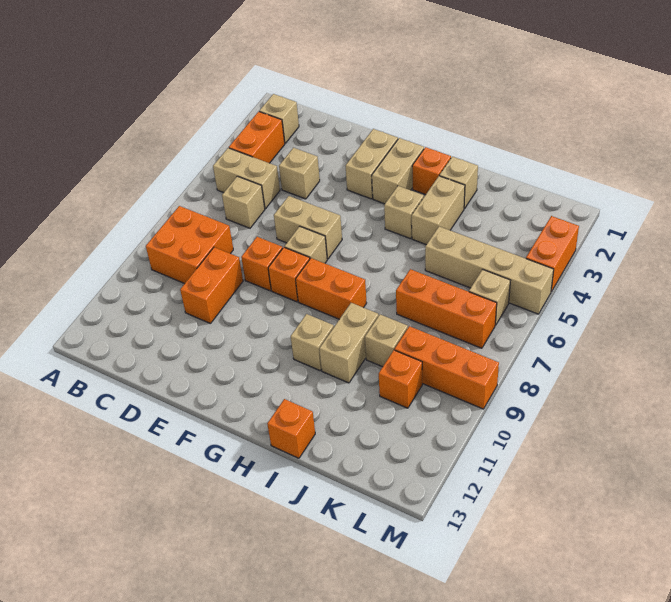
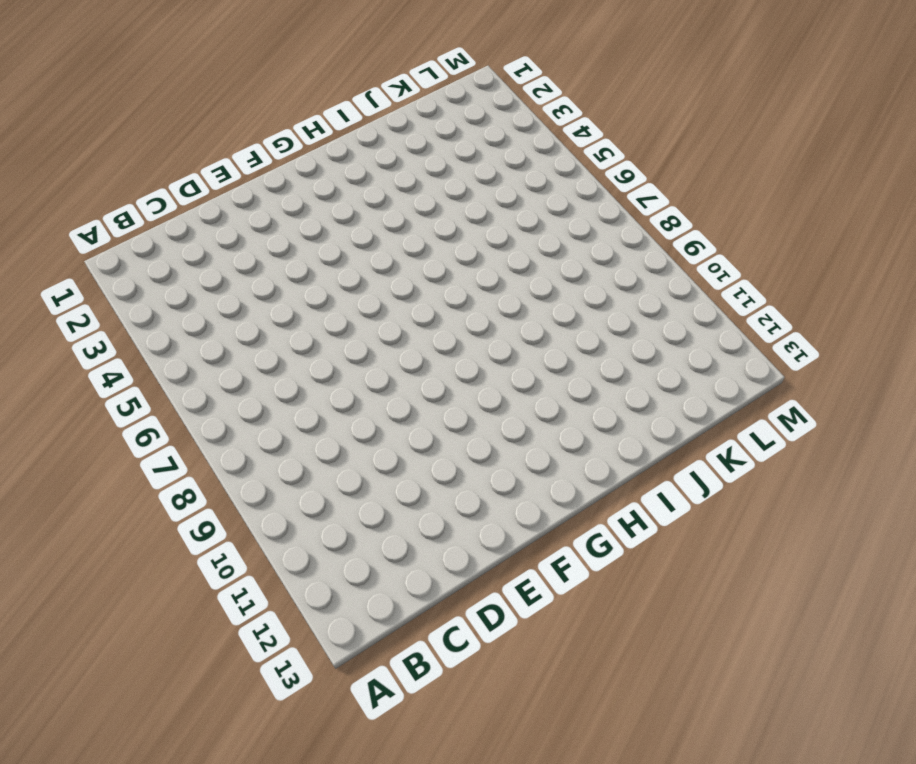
none -> tan brick B2 level 1
none -> orange brick B3:B4 level 1
none -> tan brick B5:C5 level 1

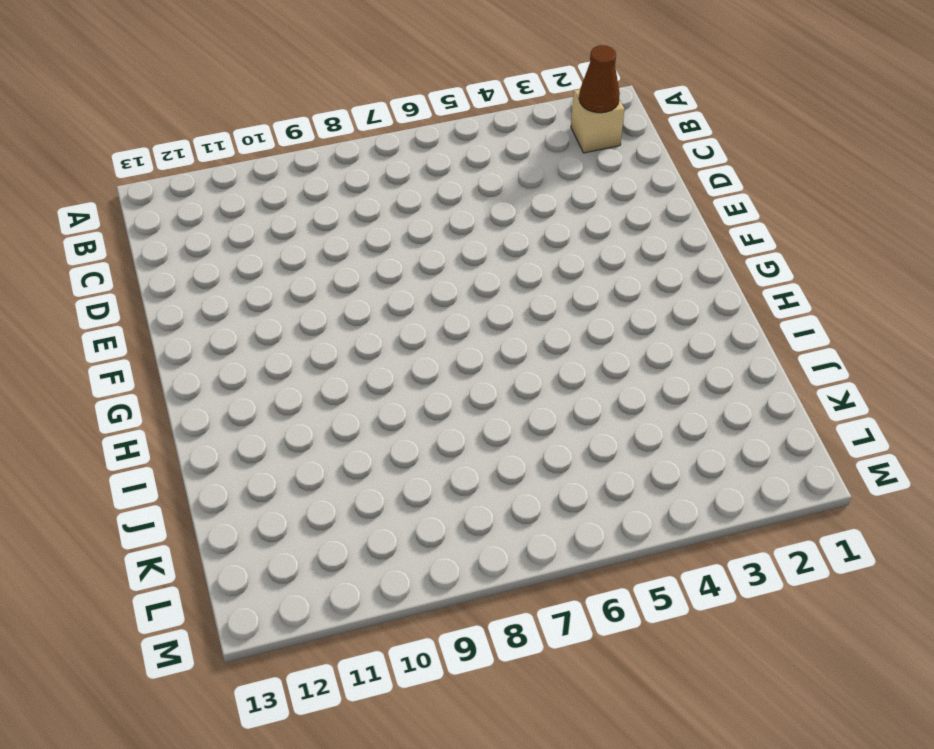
brown cone B2 level 2 -> none
none -> orange brick B3:B4 level 1
none -> tan brick B5:C5 level 1
none -> orange brick B8:C9 level 1

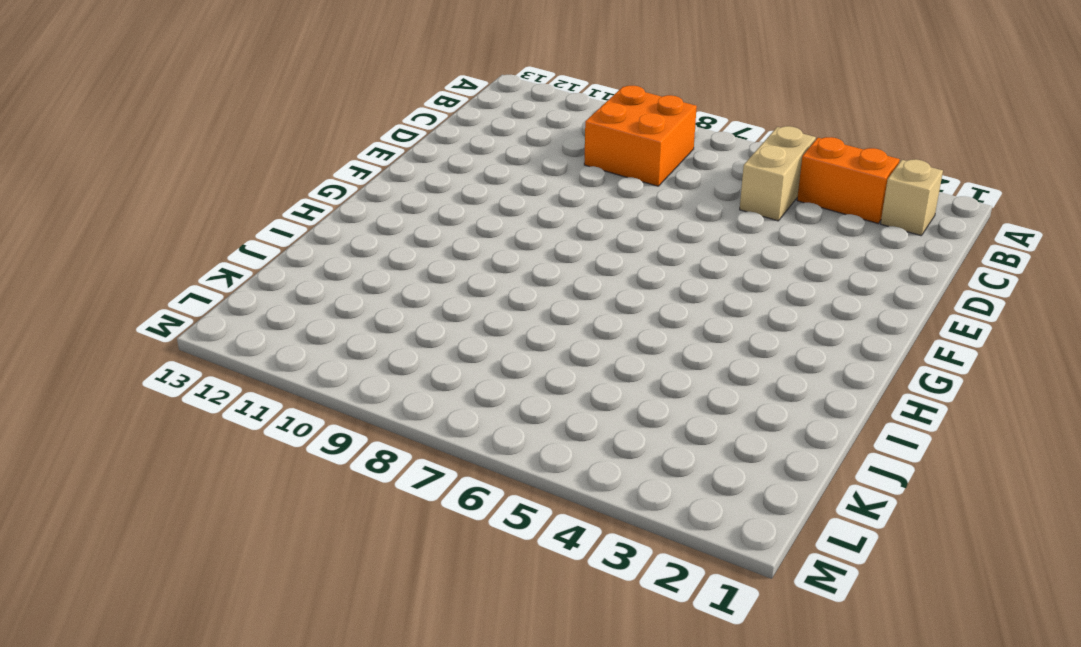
none -> tan brick C6 level 1
none -> tan brick D4 level 1
none -> orange brick D9:D10 level 1

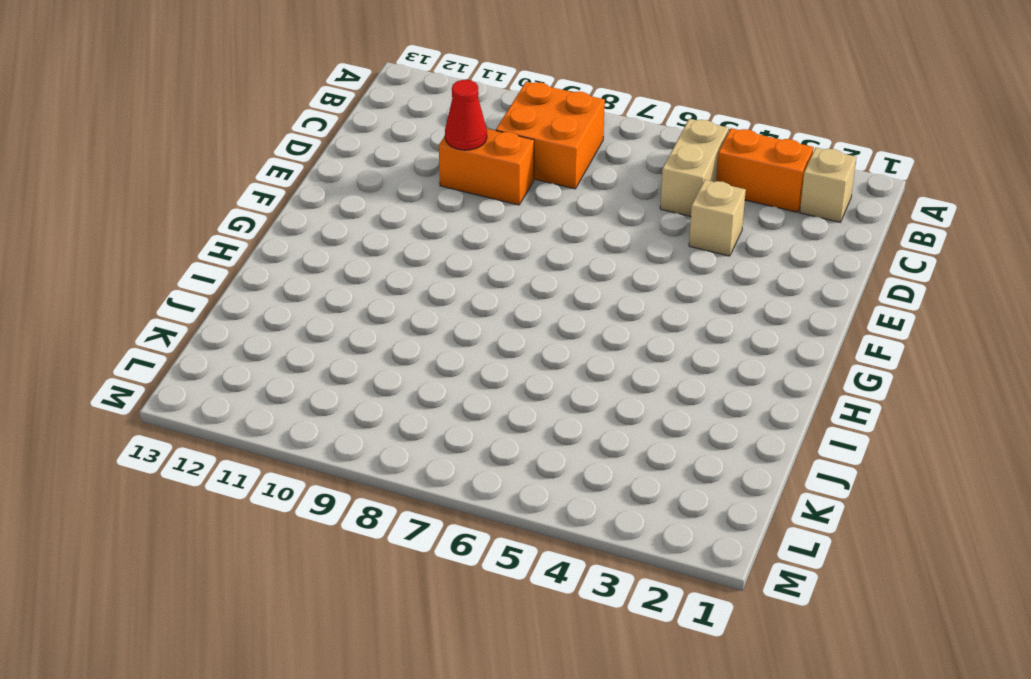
red cone D10 level 2 -> none
none -> tan brick C6 level 1
none -> tan brick E6:F6 level 1
none -> orange brick E8 level 1

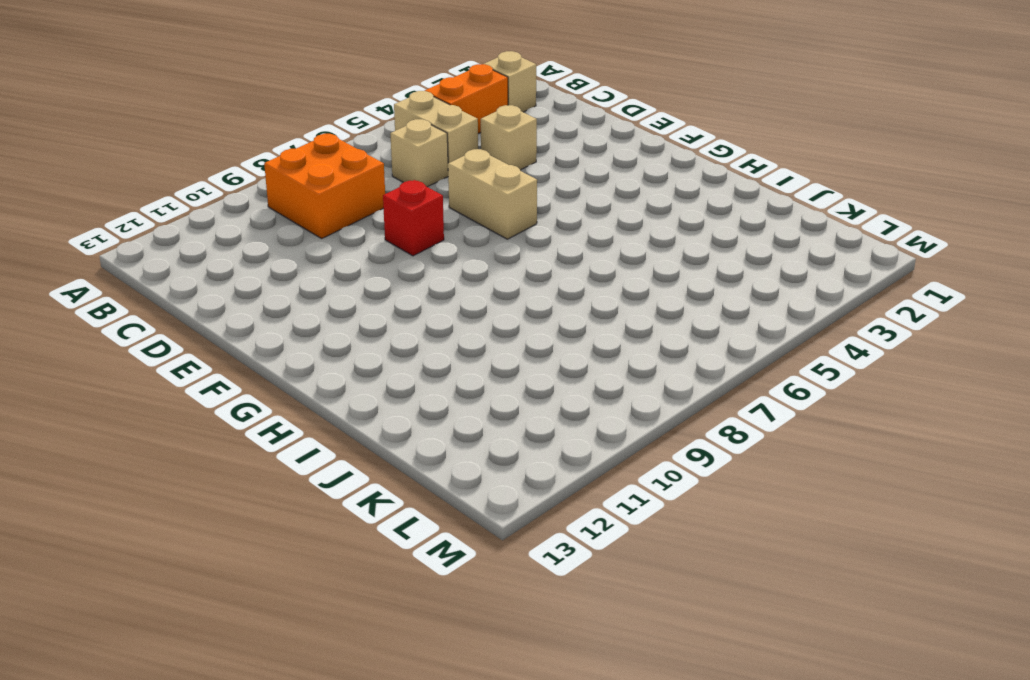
red brick E8 level 1 -> orange brick E8 level 1
none -> orange brick D9:D10 level 1
none -> tan brick F2:F3 level 1
none -> tan brick F7 level 1

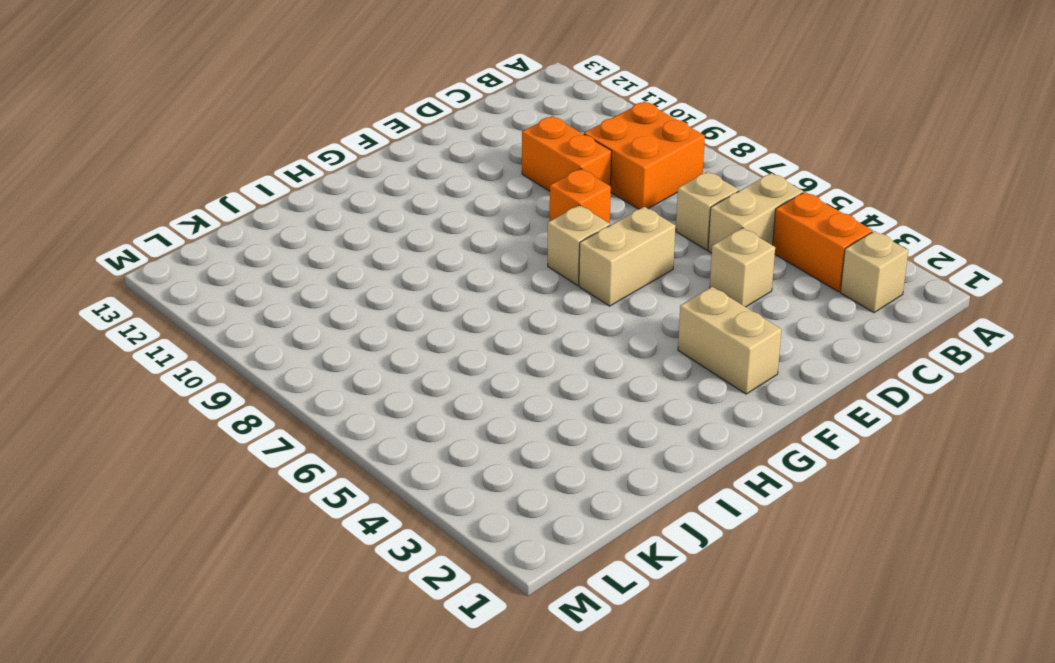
none -> orange brick F8 level 1
none -> tan brick G2:G3 level 1
none -> orange brick G8:H8 level 1

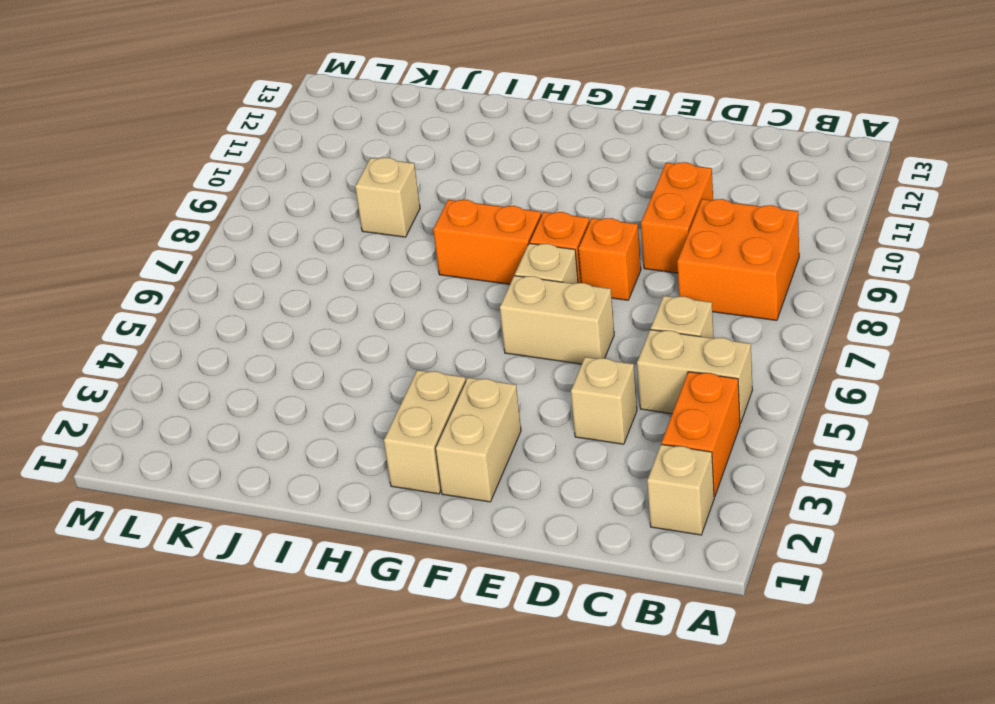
none -> orange brick H2 level 1
none -> tan brick H4 level 1
none -> tan brick H10 level 1

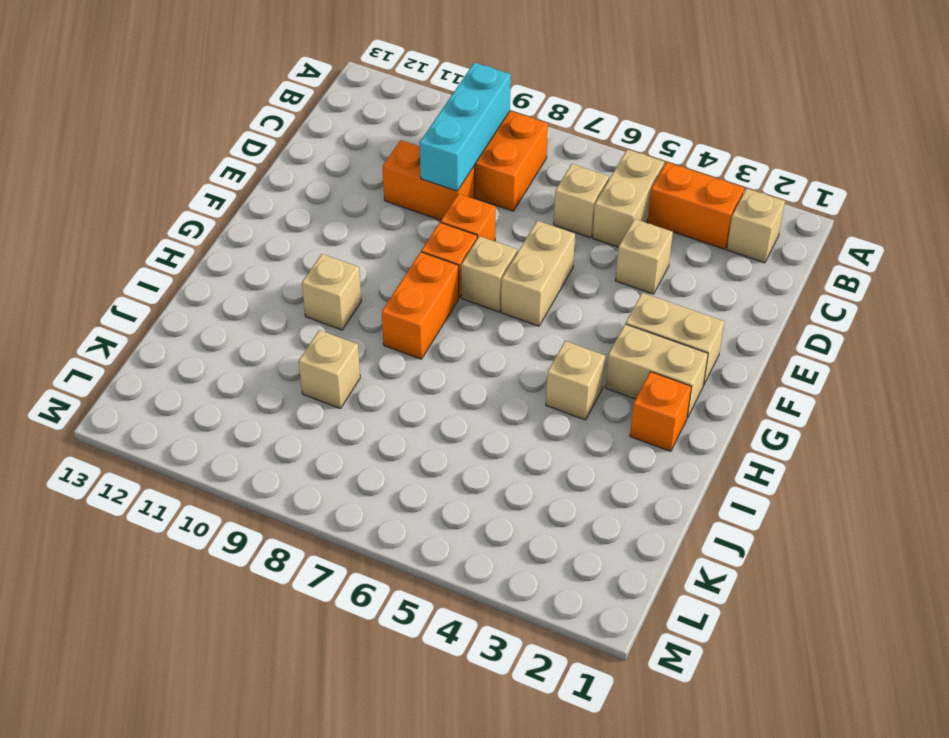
cyan brick B9:D9 level 2 -> none
none -> tan brick I2 level 1
none -> tan brick I3:I4 level 1
none -> tan brick I9:I10 level 1

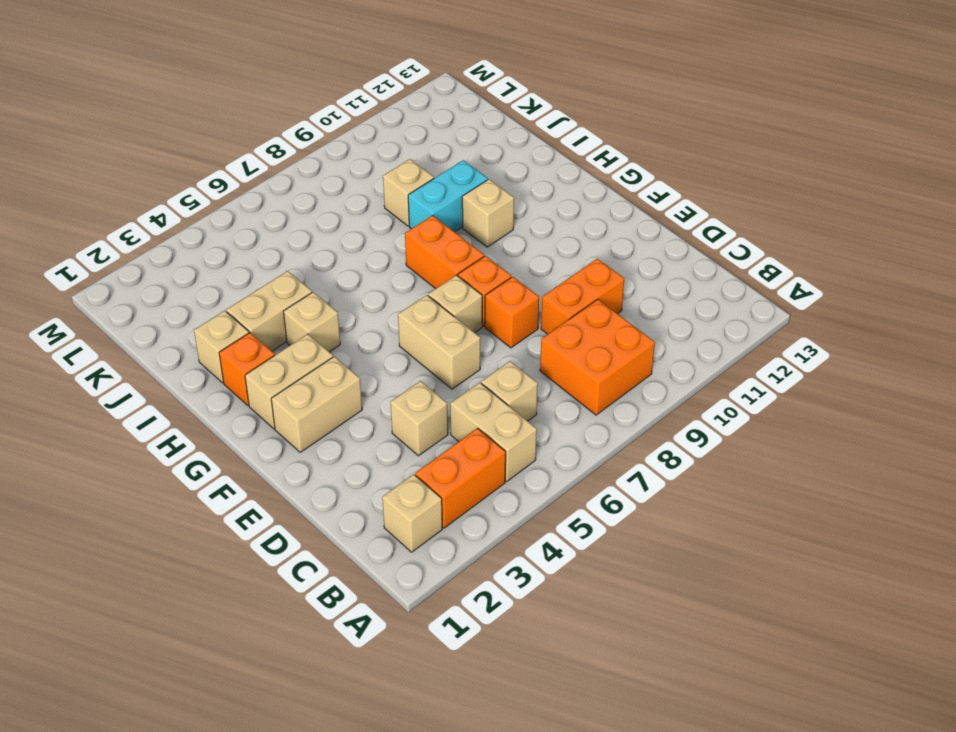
cyan brick I9:I10 level 1 -> tan brick I9:I10 level 1
none -> orange brick I13 level 1
none -> tan brick J5:M5 level 1
none -> orange brick J7:L7 level 1

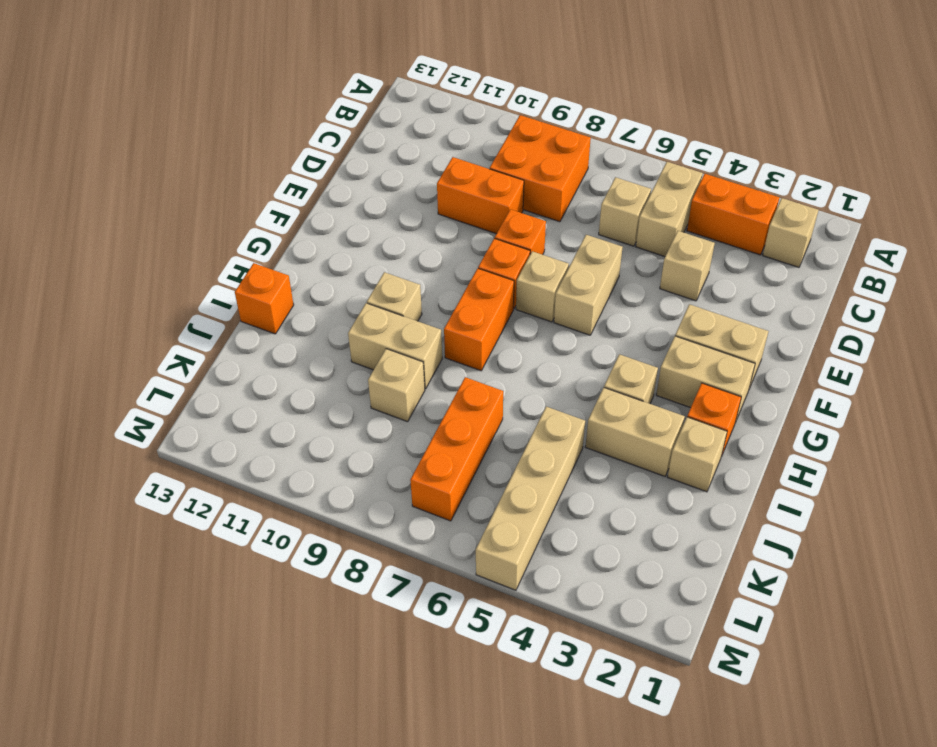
none -> orange brick K9:M9 level 1
none -> orange brick K10 level 1
none -> tan brick L6 level 1

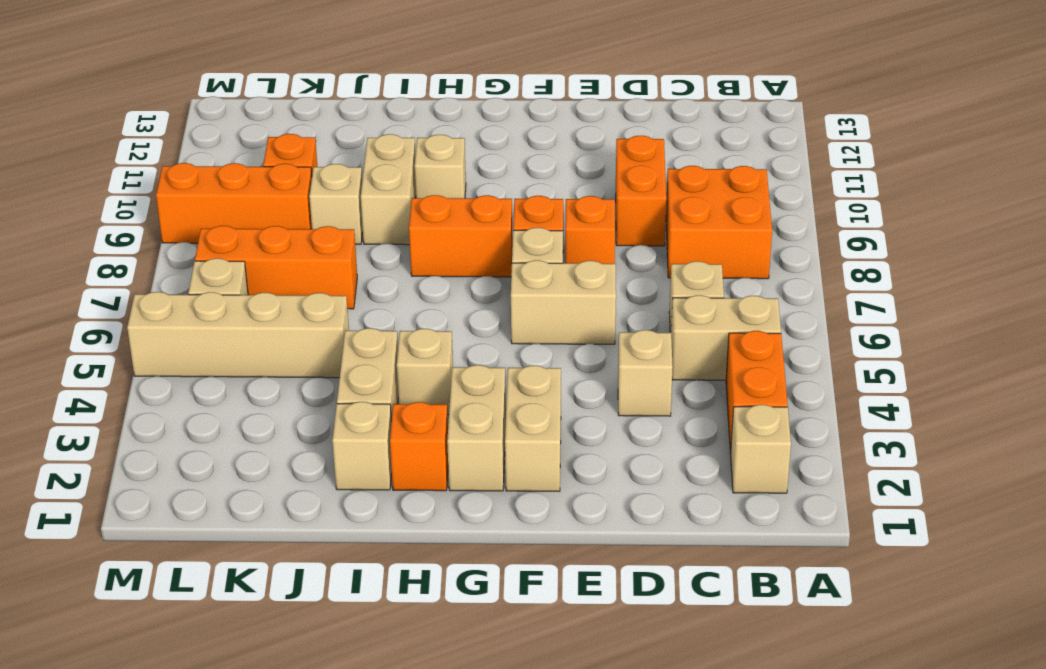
none -> orange brick I13 level 1
none -> orange brick M3:M4 level 1

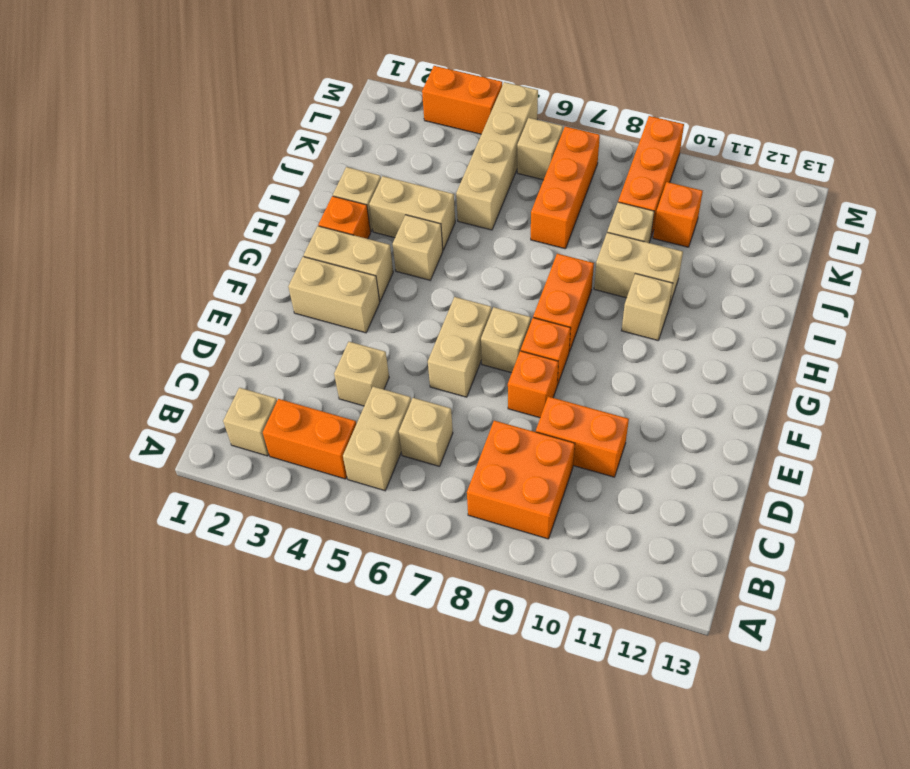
none -> orange brick I13 level 1

